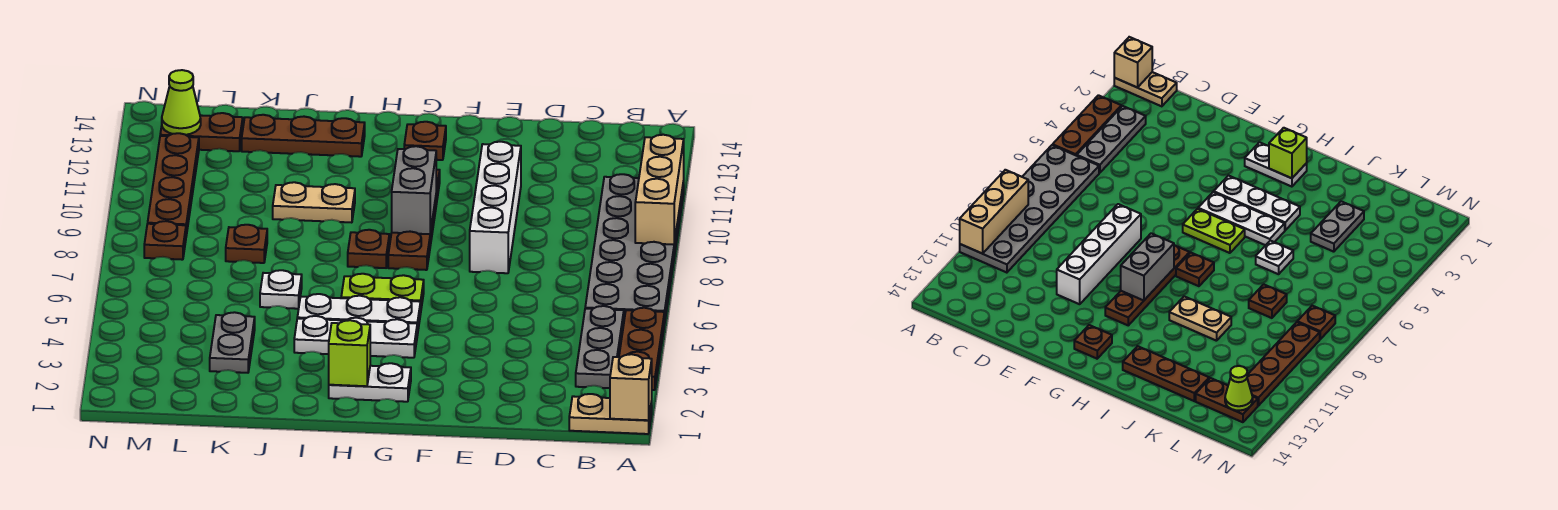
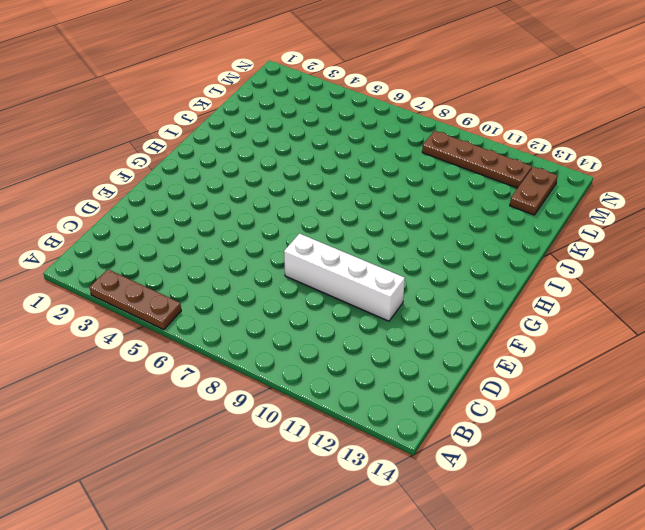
none -> tan plate A1:B1 level 1
none -> grey plate A6:B11 level 1
none -> grey plate B3:B5 level 1

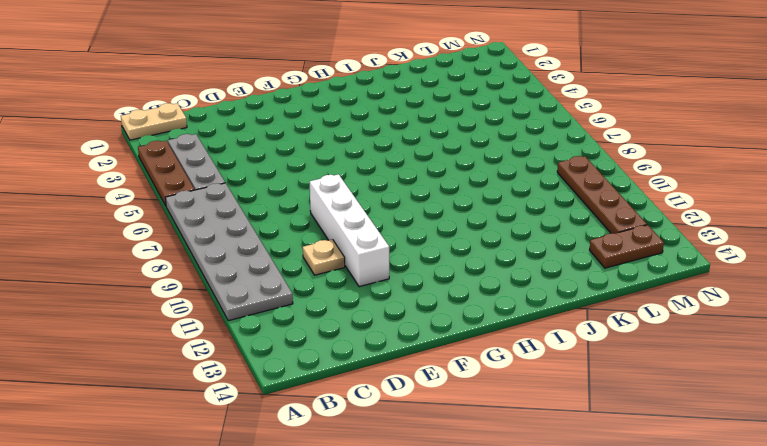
tan plate D10 level 1 -> none
none -> white plate G2:H2 level 1
none -> white plate G4:I4 level 1
none -> white plate G5:I5 level 1

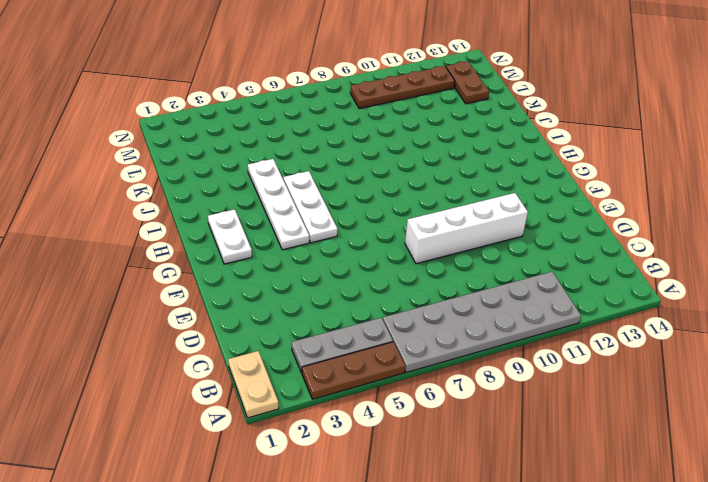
white plate G4:J4 level 1 -> white plate G4:I4 level 1
none -> lime plate G6:H6 level 1
none -> brown plate G8:G11 level 1
none -> brown plate G13 level 1

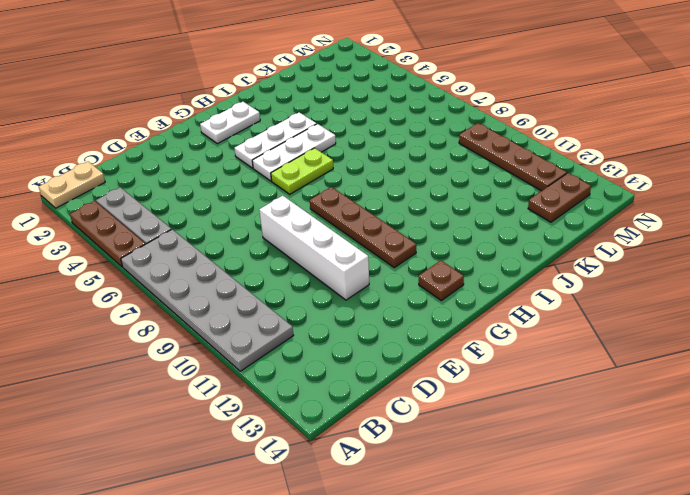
none -> brown plate H8 level 1
none -> tan plate I10:J10 level 1
none -> brown plate I13:K13 level 1

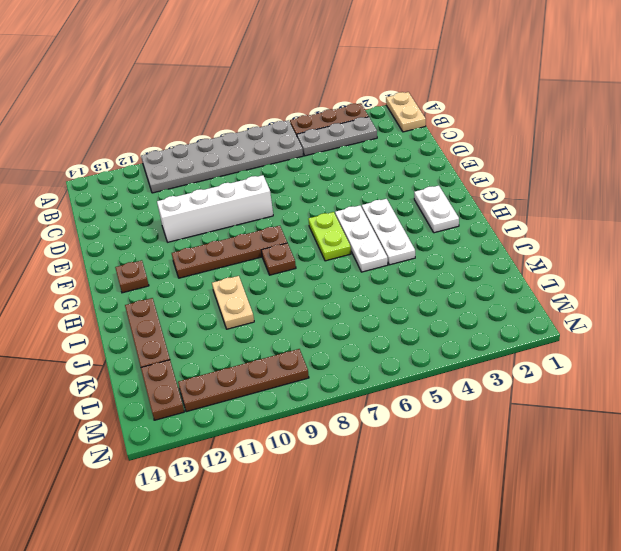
none -> white plate J6 level 1
none -> grey plate K3:K4 level 1
none -> brown plate K8 level 1

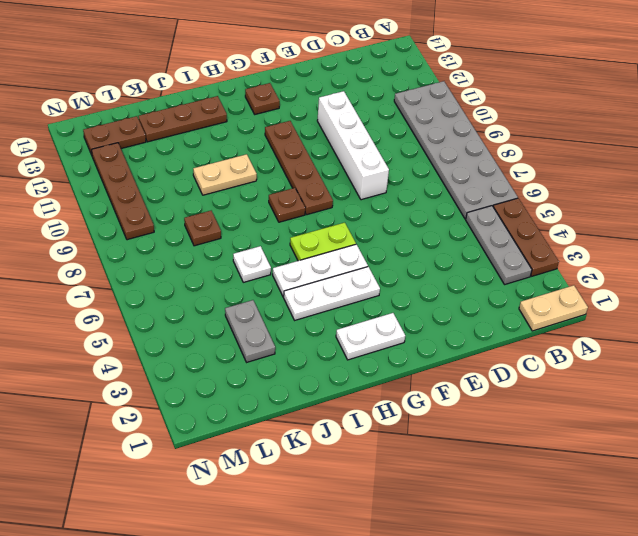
none -> brown plate M8 level 1
none -> tan brick A1 level 2
none -> tan brick A9:A11 level 2

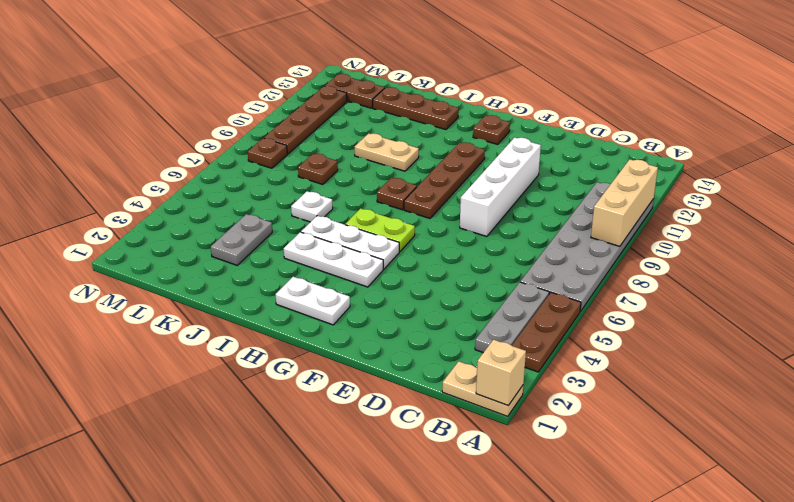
none -> grey brick G9:G10 level 2
none -> lime brick H2 level 2
none -> lime cone M13 level 2

